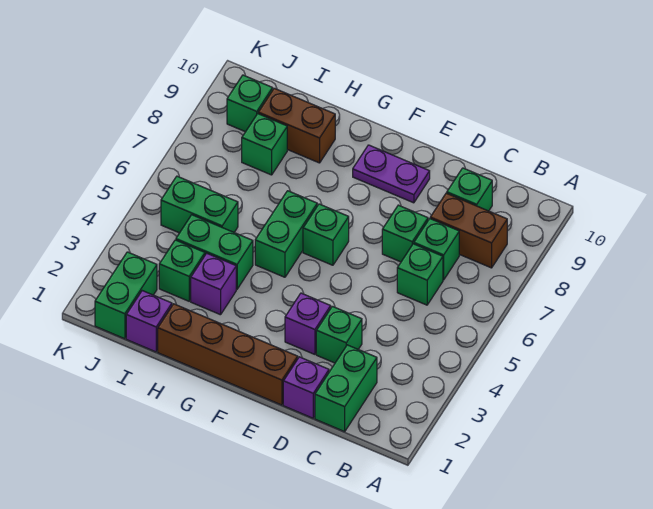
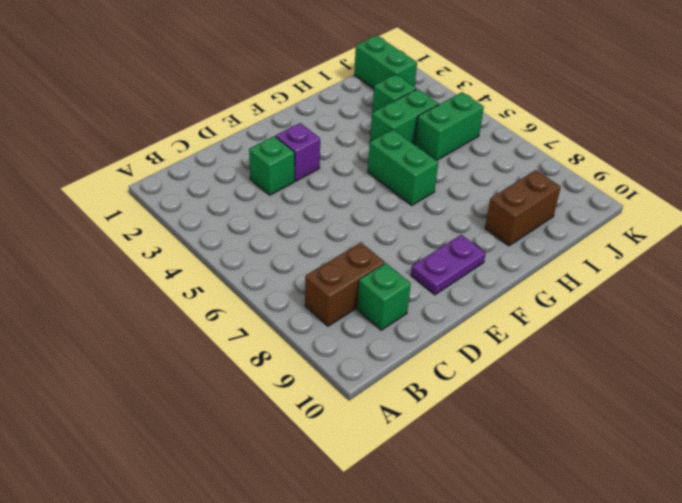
none -> green brick C1:C2 level 1
none -> green brick C6 level 1
none -> green brick C7 level 1

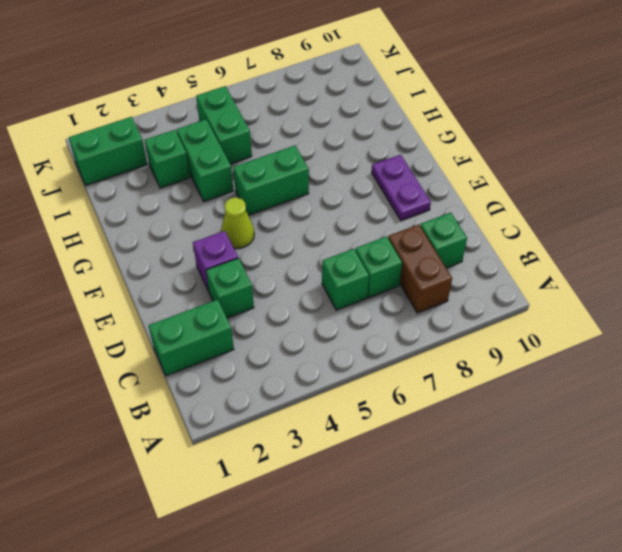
lime cone F4 level 1 -> none
none -> purple brick D1 level 1
none -> green brick D7 level 1
none -> brown brick E1:H1 level 1

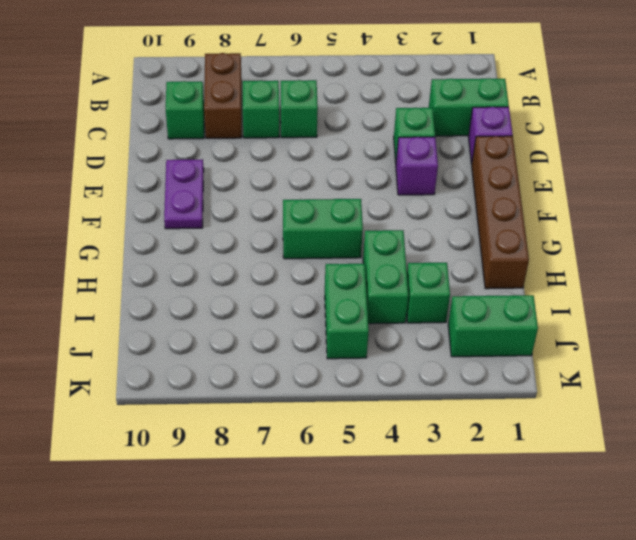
none -> green brick D7 level 1
none -> green brick F6 level 1
none -> purple brick H3 level 1

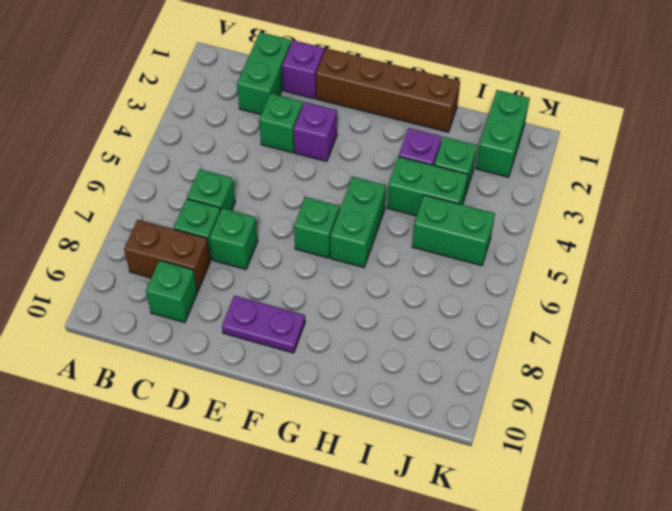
none -> brown brick H9:I9 level 1
none -> purple brick I1 level 1
none -> green brick I8 level 1

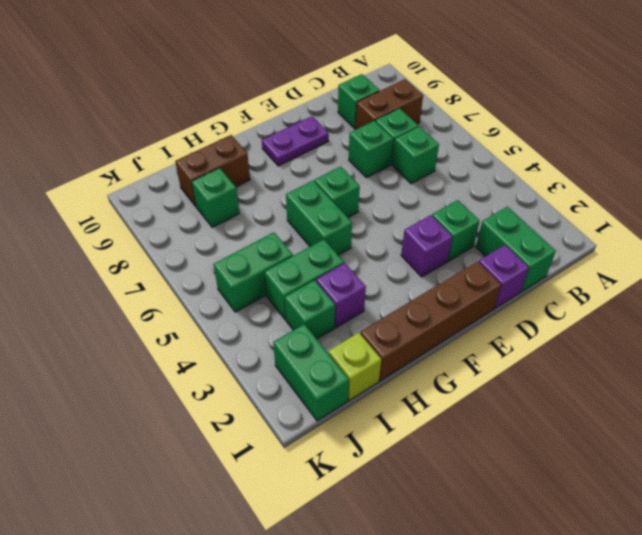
lime brick I1 level 1 -> purple brick I1 level 1
none -> green brick J9 level 1

